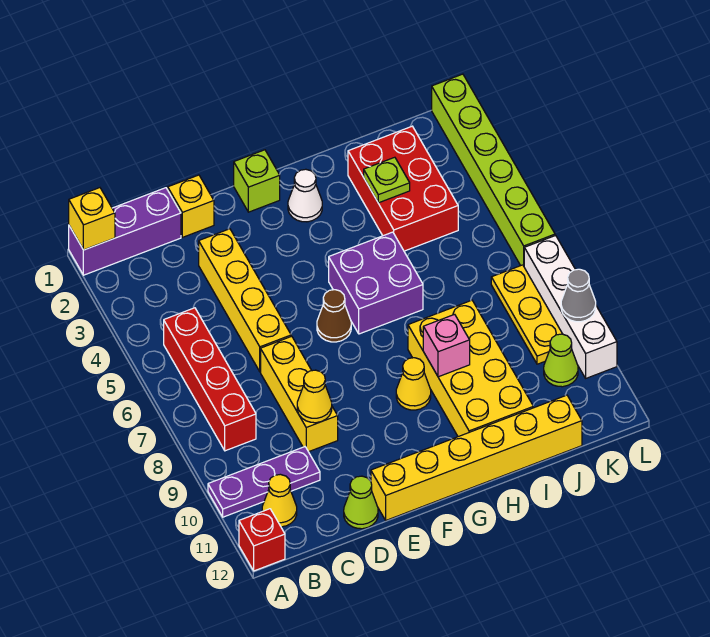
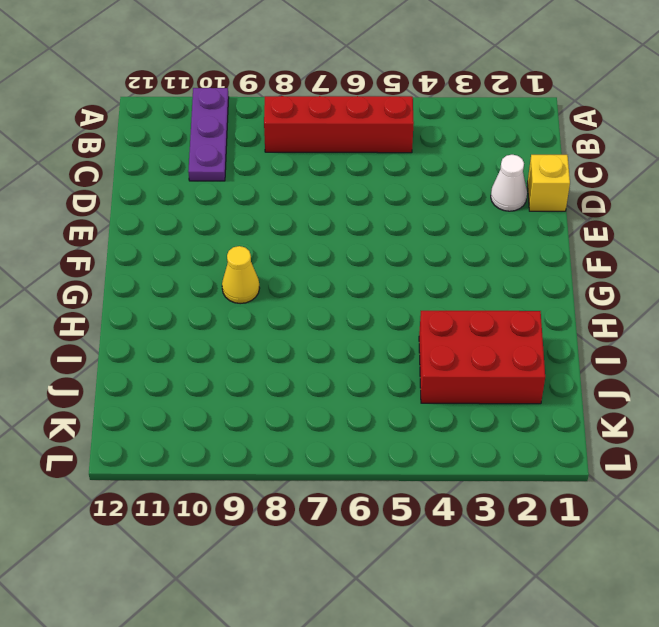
white cone D2 level 1 -> white cone G2 level 1
none -> purple brick A1:C1 level 1
none -> red brick A12 level 1
none -> yellow cone B11 level 1

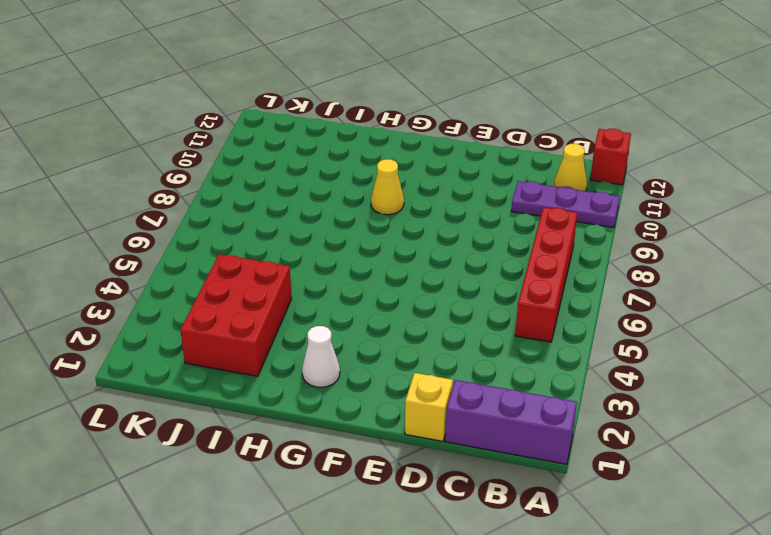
none -> yellow brick D3:D6 level 1
none -> yellow brick D7:D9 level 1
none -> lime cone D12 level 1

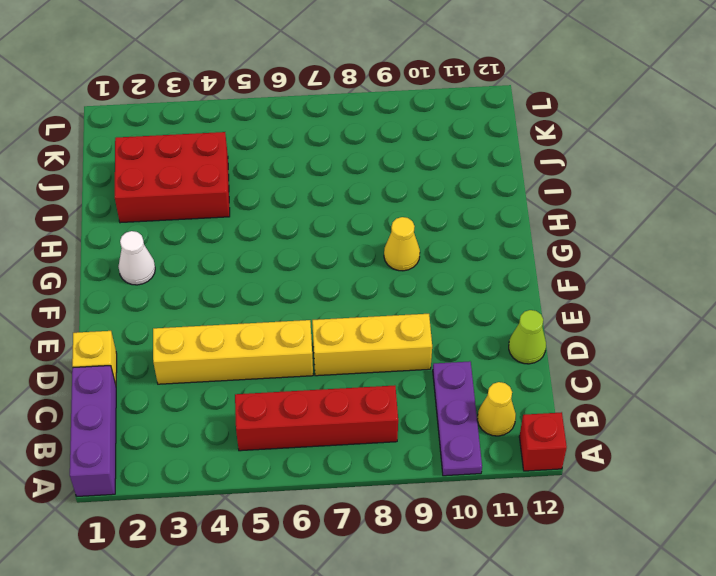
none -> yellow brick E12:J12 level 1
none -> lime brick F1 level 1
none -> brown cone F6 level 1

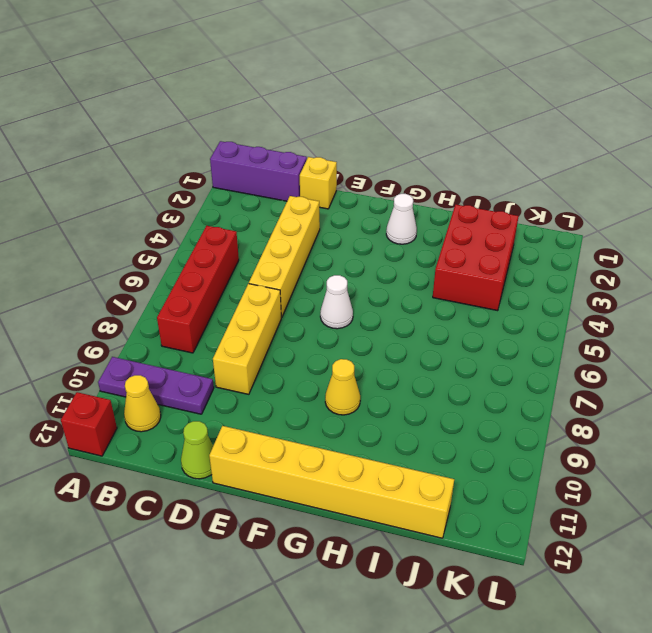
white cone F6 level 1 -> brown cone F6 level 1
none -> lime brick F1 level 1
none -> purple brick G5:H6 level 1
none -> yellow brick H8:I11 level 1

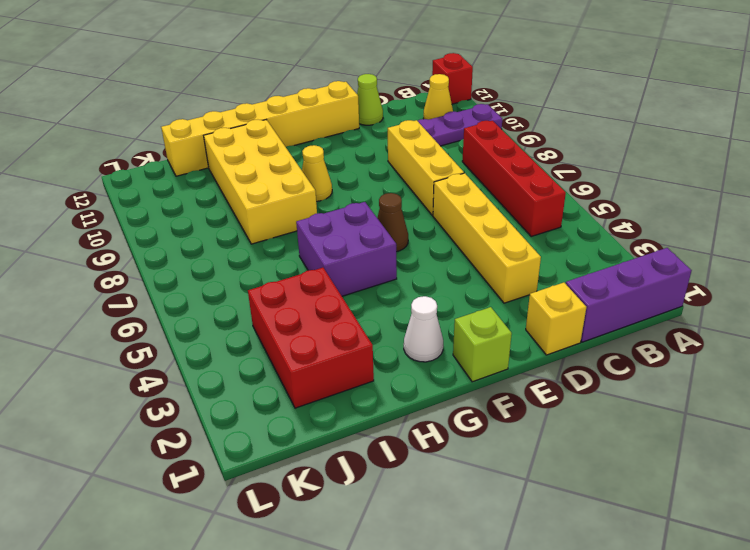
none -> yellow plate K7:K9 level 1
none -> lime cone K10 level 1
none -> lime brick L1:L6 level 1

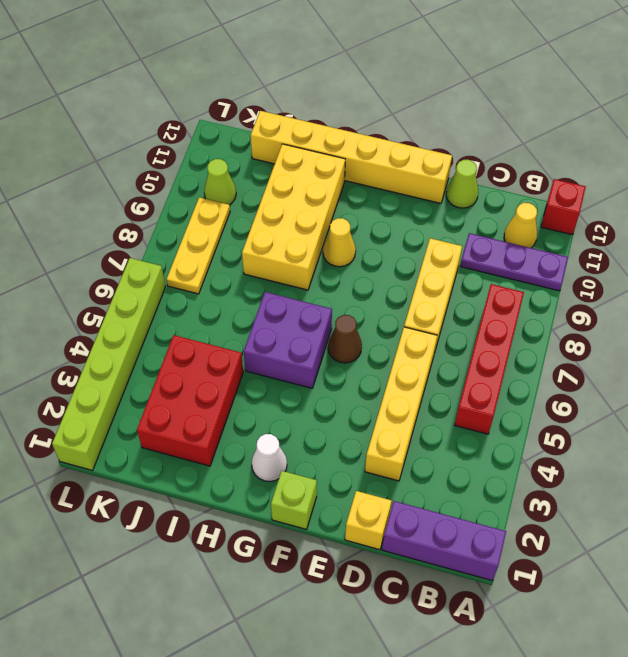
none -> white brick L7:L10 level 1
none -> yellow brick A1 level 2
none -> yellow cone D9 level 2

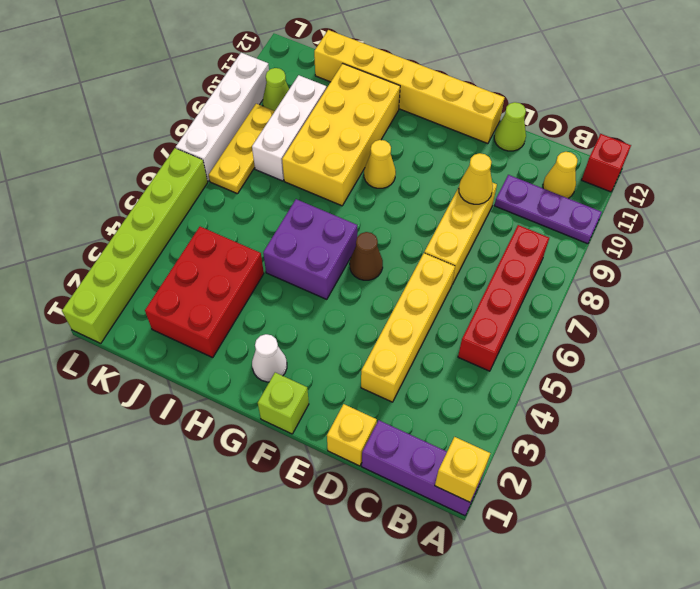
white brick J8:J10 level 1 -> none
none -> pink brick H9 level 2
none -> lime plate I3 level 2
none -> grey cone L9 level 2

